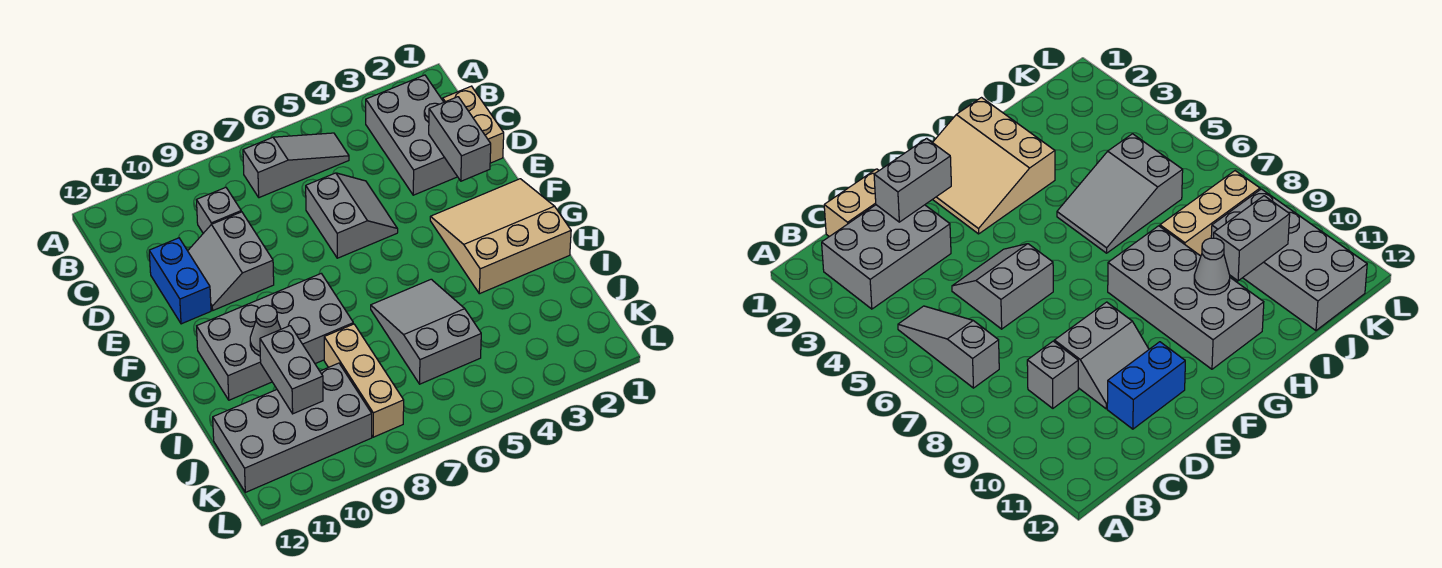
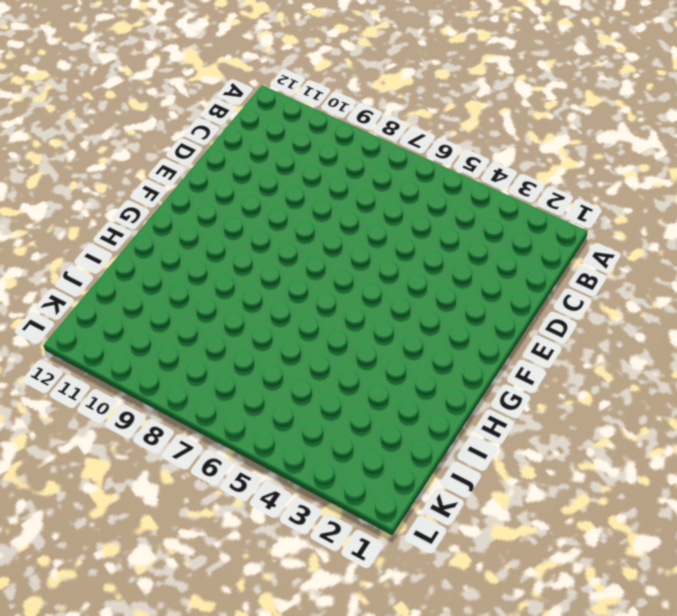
none -> grey brick B2:D3 level 1
none -> grey slope B5:B7 level 1 top 7
none -> tan brick C1:D1 level 1

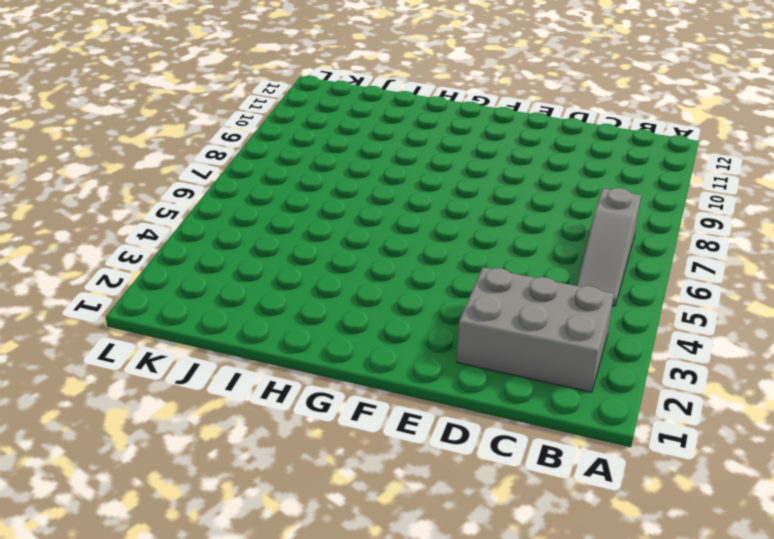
none -> tan brick C1:D1 level 1
none -> grey brick C9 level 1
none -> grey slope D5:E6 level 1 top 6

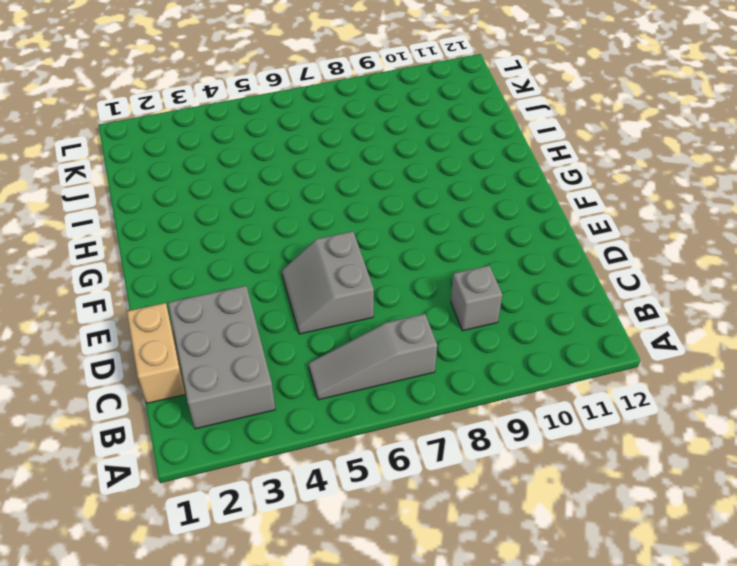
none -> grey slope D9:E10 level 1 top 9
none -> blue brick D11:E11 level 1
none -> tan slope F1:H3 level 1 top H

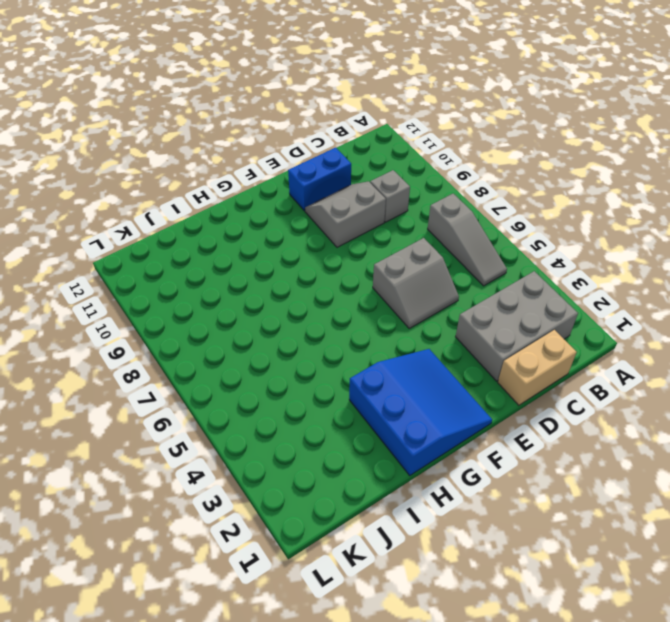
blue slope F1:H3 level 1 top H -> tan slope F1:H3 level 1 top H
none -> grey brick G8:H11 level 1
none -> grey slope H5:J6 level 1 top J
none -> tan brick I8:K8 level 1

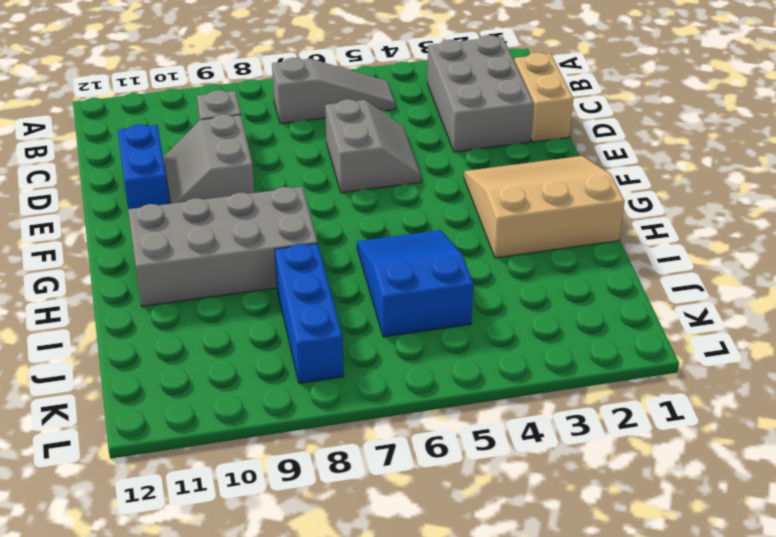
blue slope H5:J6 level 1 top J -> grey slope H5:J6 level 1 top J
blue brick I8:K8 level 1 -> tan brick I8:K8 level 1
none -> grey brick J9:K12 level 1
none -> grey brick D2:E2 level 2
none -> grey cone H10 level 2

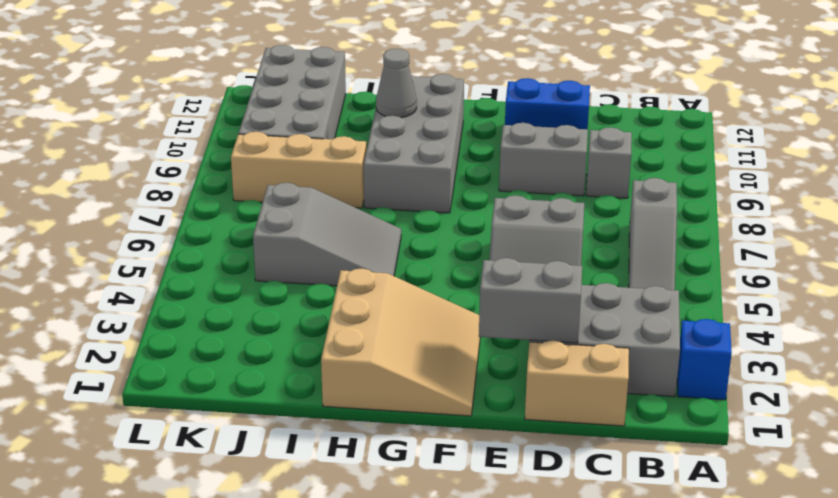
blue brick A2 level 1 -> none
none -> grey brick I10:J10 level 2

